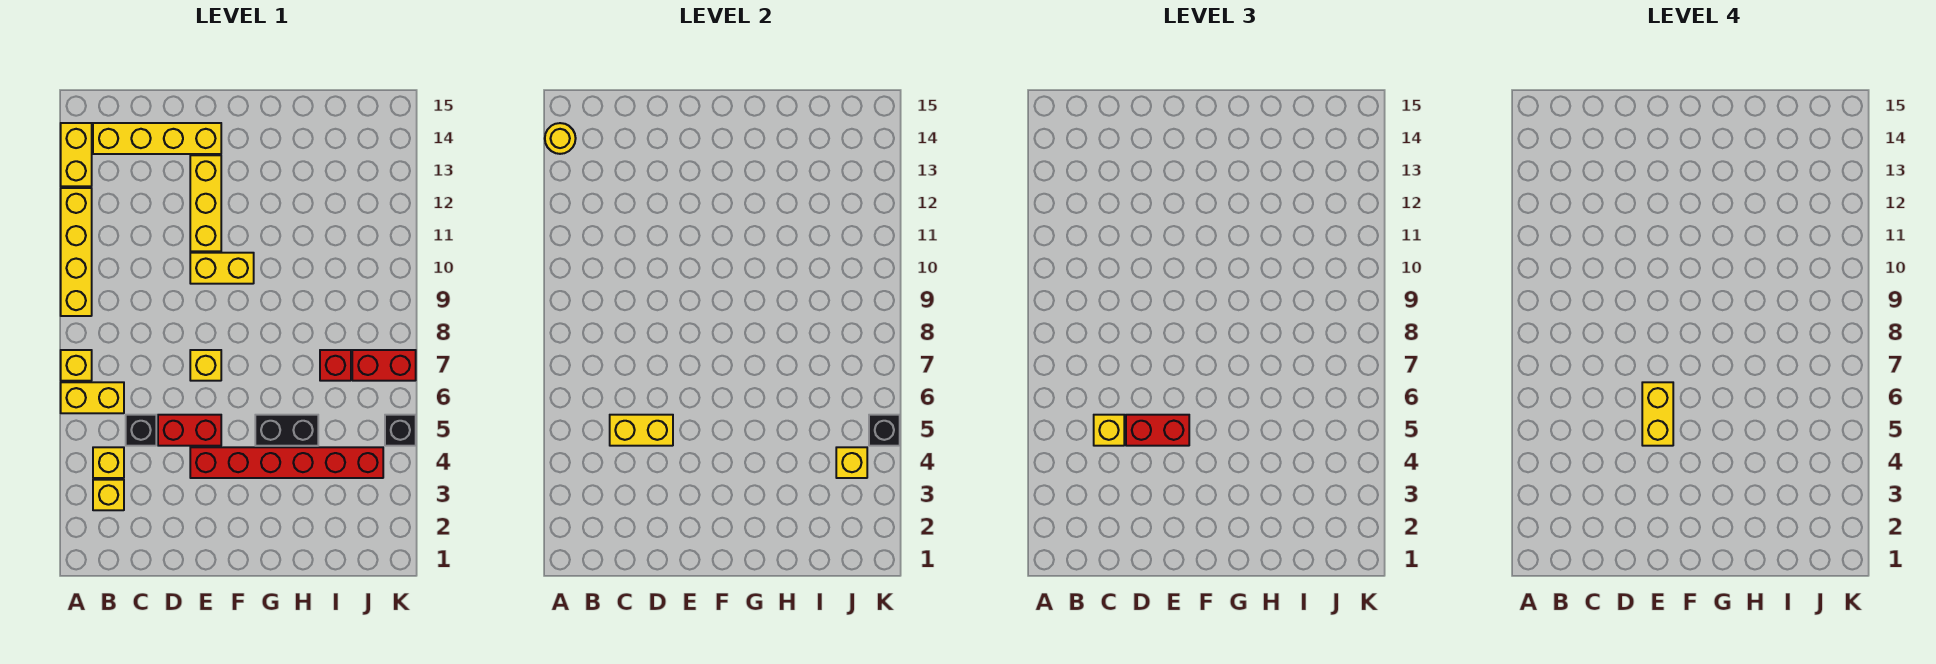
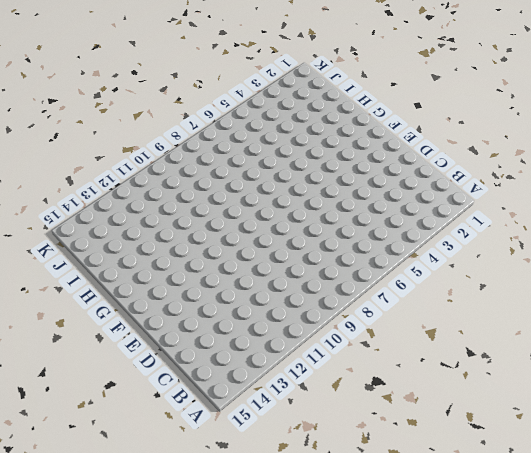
none -> yellow brick A6:B6 level 1
none -> yellow brick A7 level 1
none -> yellow brick A9:A12 level 1

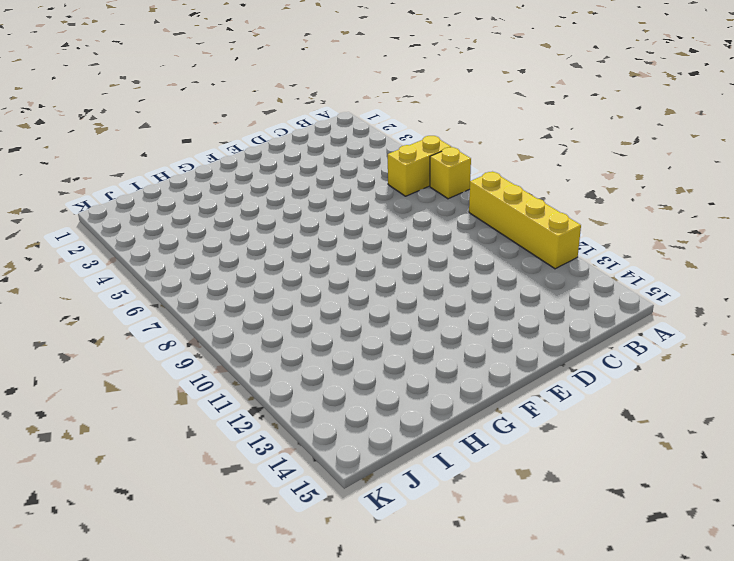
none -> yellow brick A13:A14 level 1
none -> yellow brick B3 level 1
none -> yellow brick B4 level 1

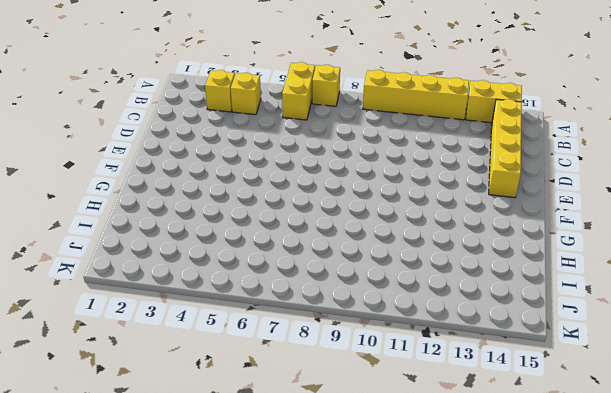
none -> black brick C5 level 1
none -> red brick D5:E5 level 1
none -> red brick E4:J4 level 1

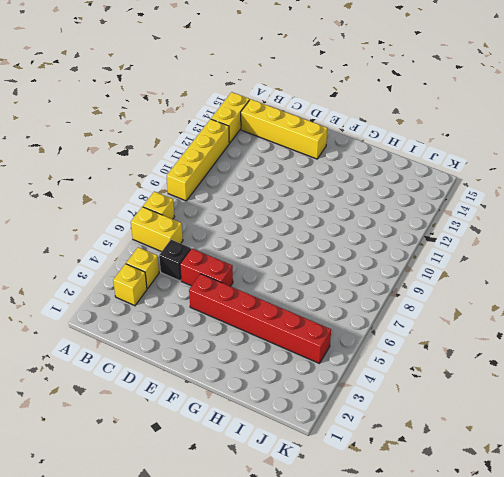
none -> yellow brick E7 level 1
none -> yellow brick E10:F10 level 1
none -> yellow brick E11:E13 level 1

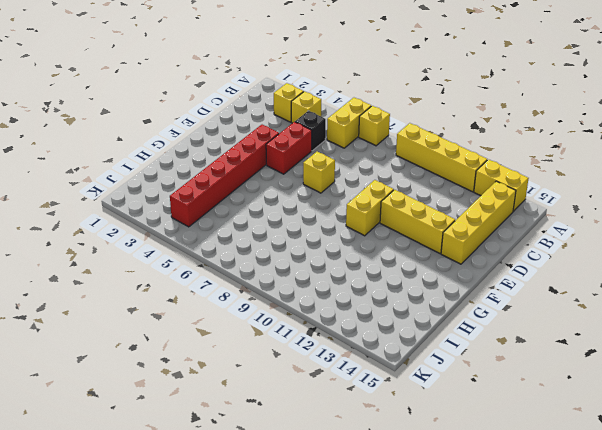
none -> black brick G5:H5 level 1
none -> red brick I7 level 1
none -> red brick J7:K7 level 1

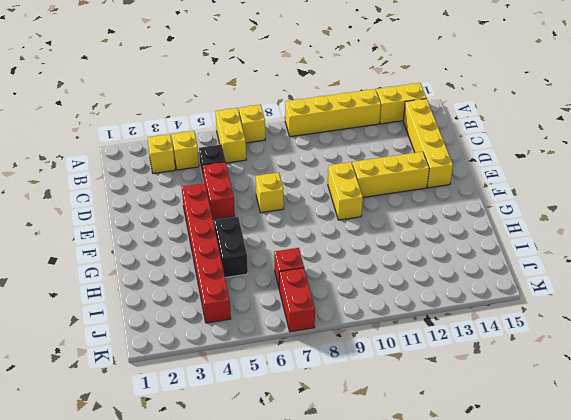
none -> black brick K5 level 1
none -> yellow round brick A14 level 2
none -> yellow brick C5:D5 level 2

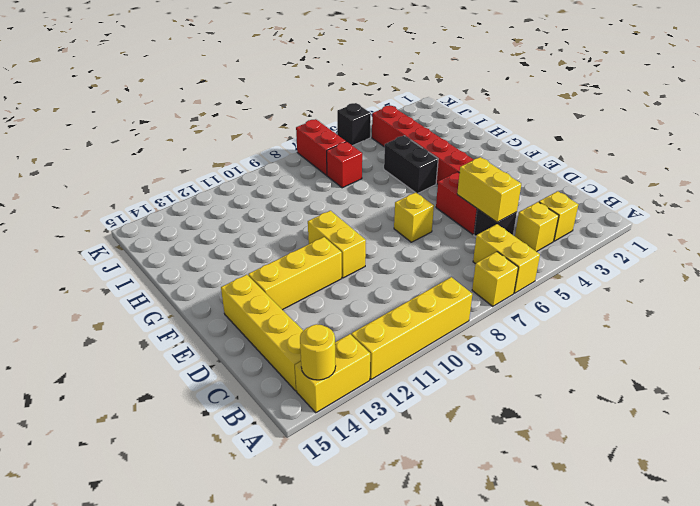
none -> yellow brick J4 level 2
none -> black brick K5 level 2
none -> yellow brick C5 level 3

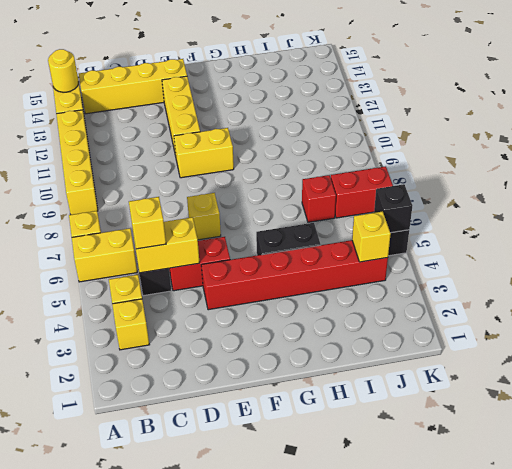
none -> red brick D5:E5 level 3
none -> yellow brick E5:E6 level 4

